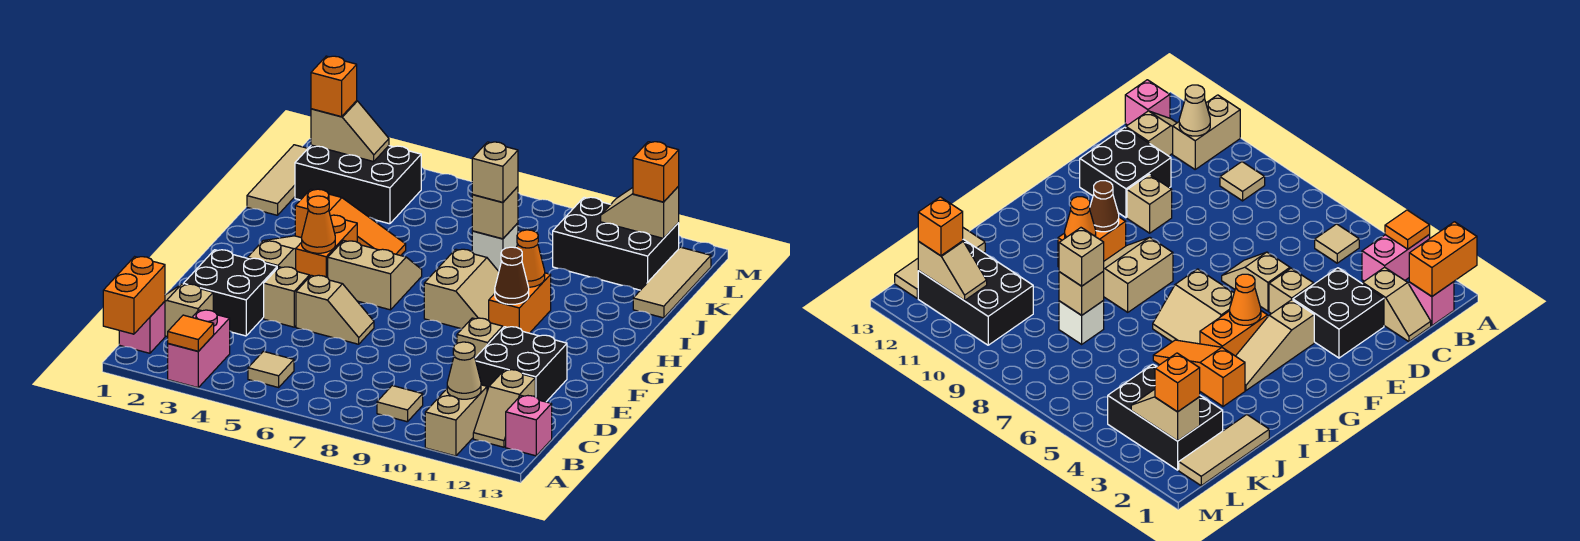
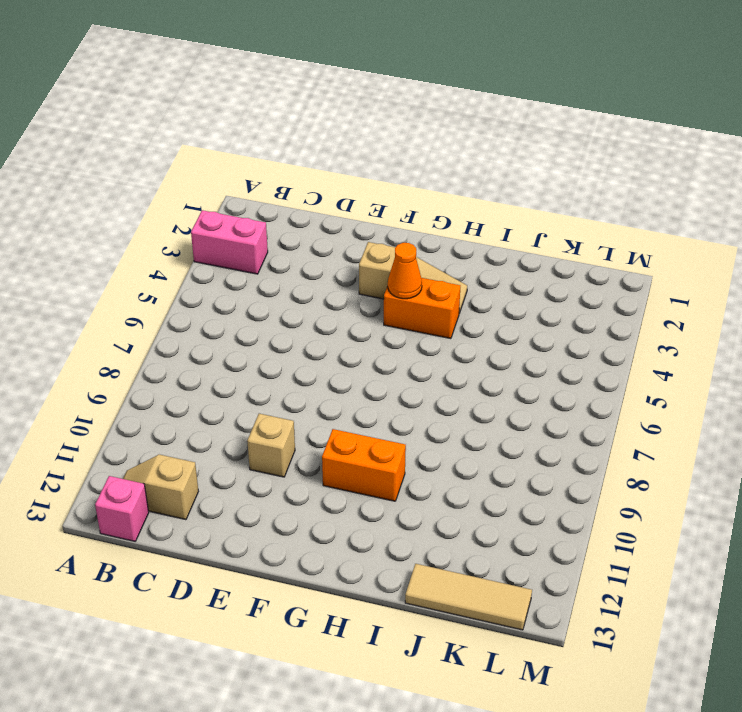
none -> tan brick A11:B11 level 1
none -> pink brick B1 level 1
none -> tan tile B5 level 1
none -> tan tile B9 level 1

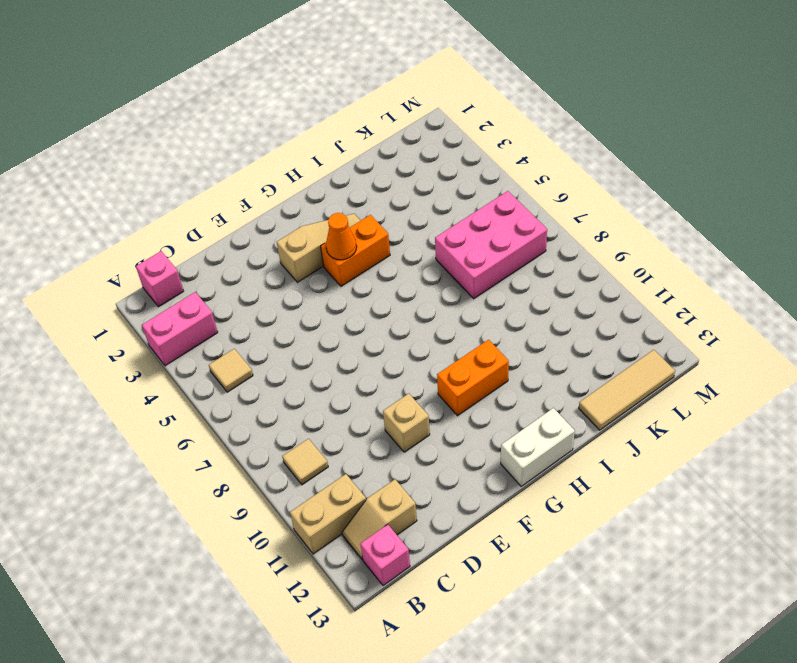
white brick G13:H13 level 1 -> none
pink brick J6:L7 level 1 -> none
none -> tan slope C1:C2 level 1 top 2
none -> black brick D2:E3 level 1
none -> black brick D11:E12 level 1
none -> tan brick E4 level 1

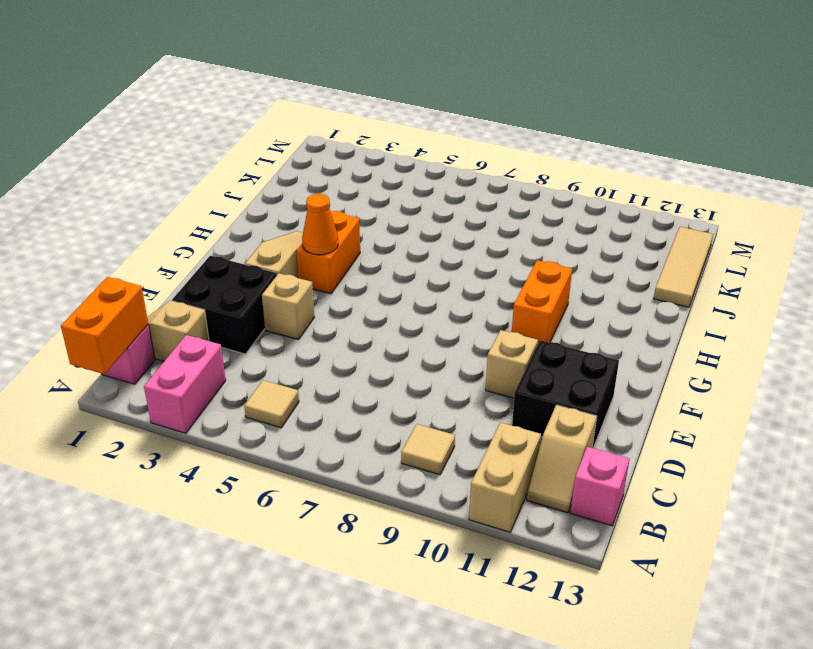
none -> tan slope E5:E6 level 1 top 5
none -> tan slope G5:H6 level 1 top G
none -> tan slope G8:H9 level 1 top 8
none -> orange slope I3:I5 level 1 top 3

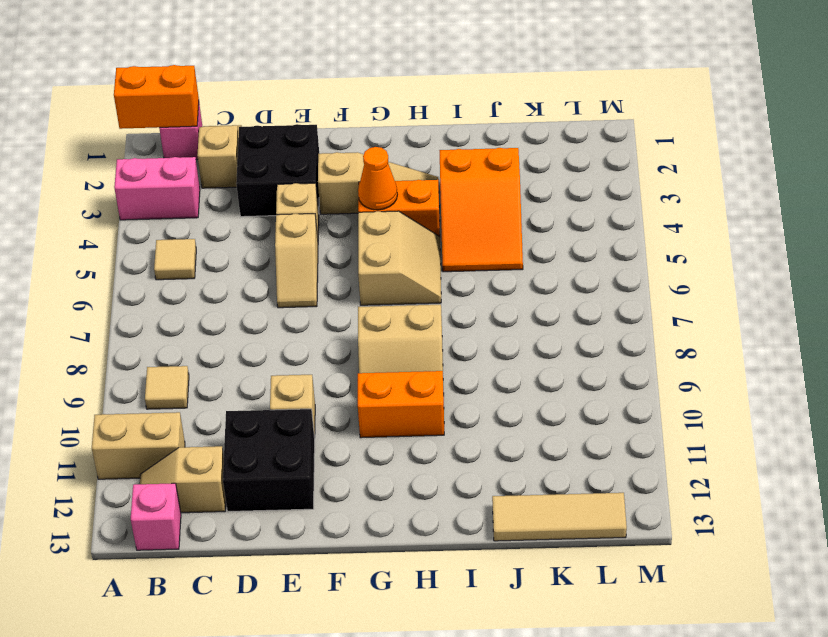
orange slope I3:J5 level 1 top 3 -> orange slope I3:I5 level 1 top 3
none -> tan tile J1:L1 level 1
none -> white brick J8 level 1
none -> black brick K2:L4 level 1
none -> black brick K10:L12 level 1

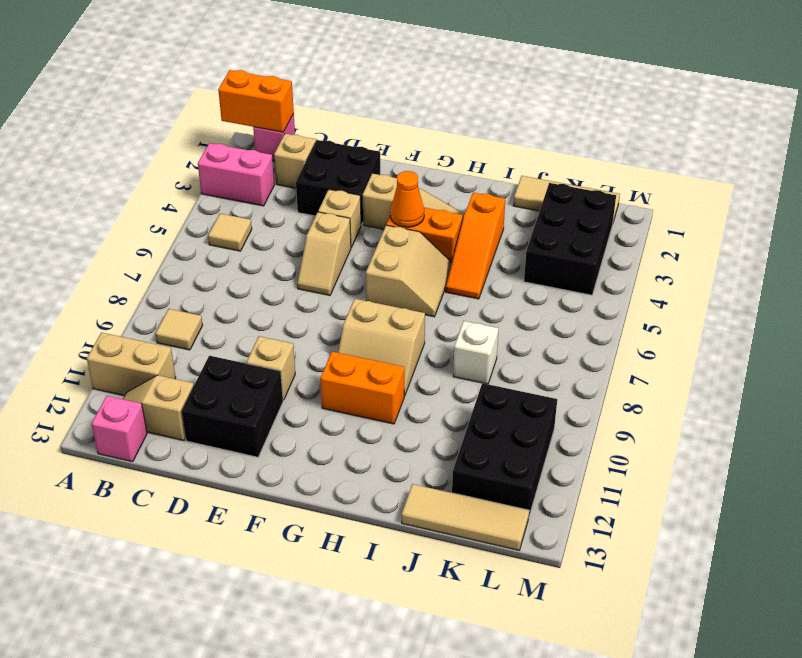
none -> orange tile A3 level 2
none -> tan cone B11 level 2
none -> brown cone G10 level 2
none -> orange cone H10 level 2

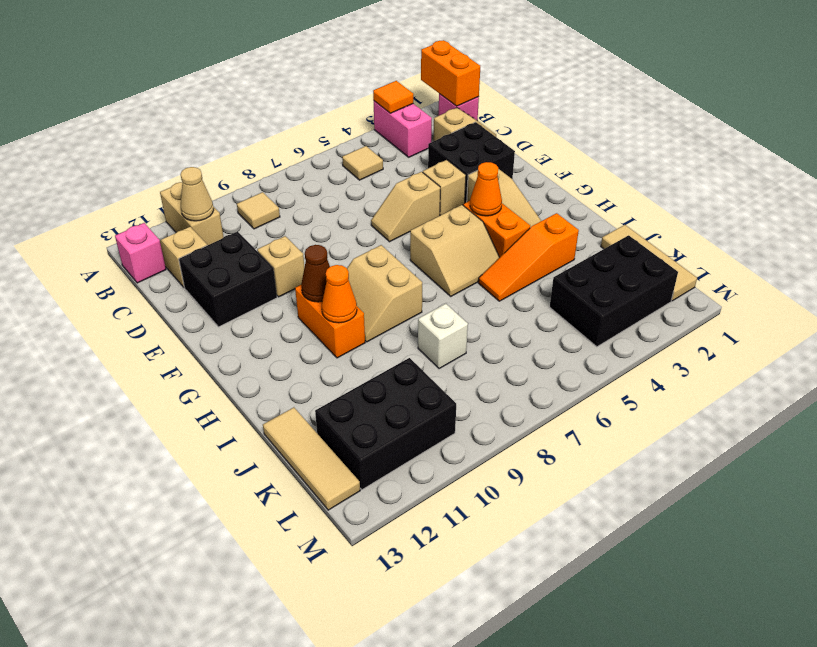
none -> tan brick J8 level 2
none -> tan slope L2:L3 level 2 top 2
none -> tan slope L11:L12 level 2 top 12
none -> tan brick J8 level 3

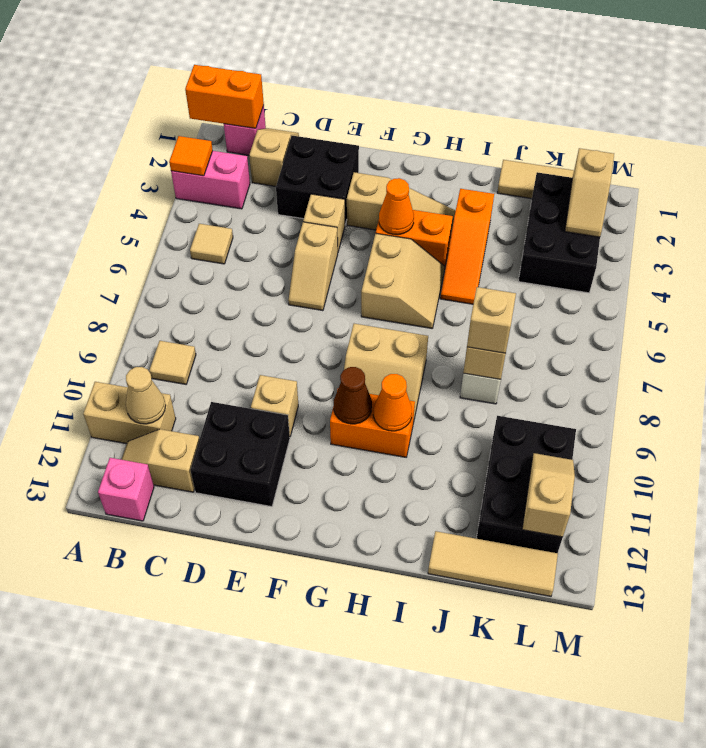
none -> orange brick L2 level 3
none -> orange brick L12 level 3

